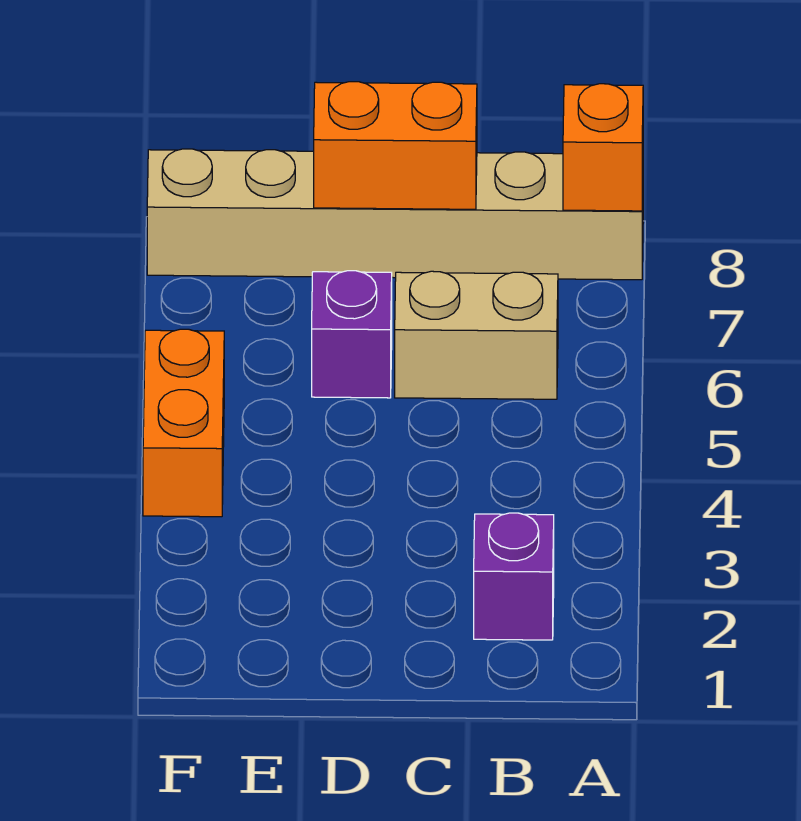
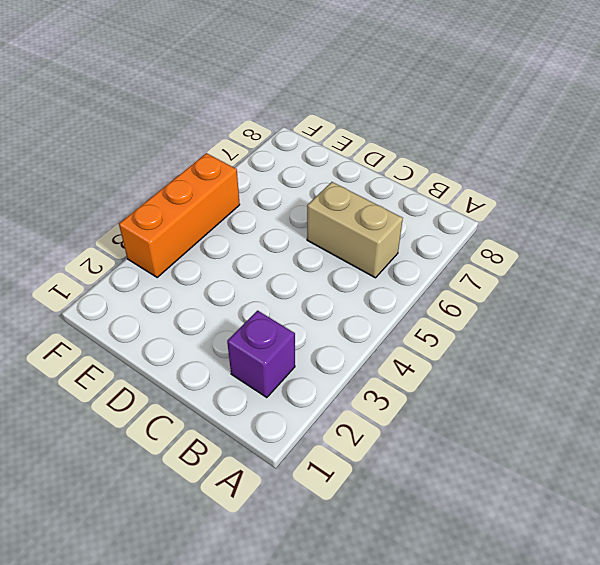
orange brick F3:F5 level 1 -> orange brick F4:F5 level 1
none -> tan brick A8:F8 level 1
none -> purple brick D6 level 1

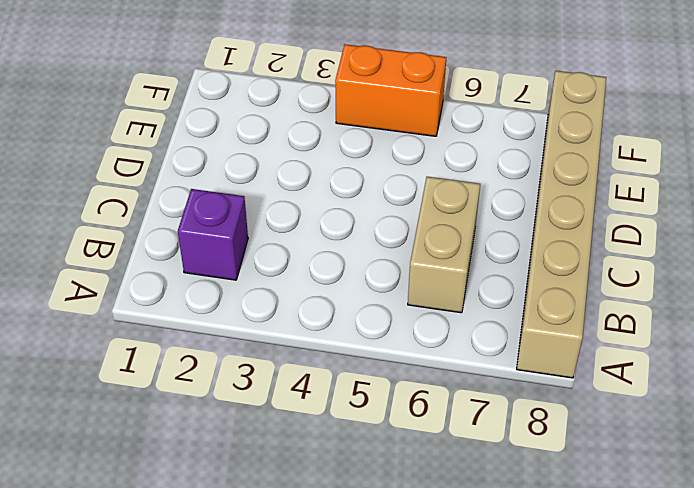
none -> purple brick D6 level 1
none -> orange brick A8 level 2

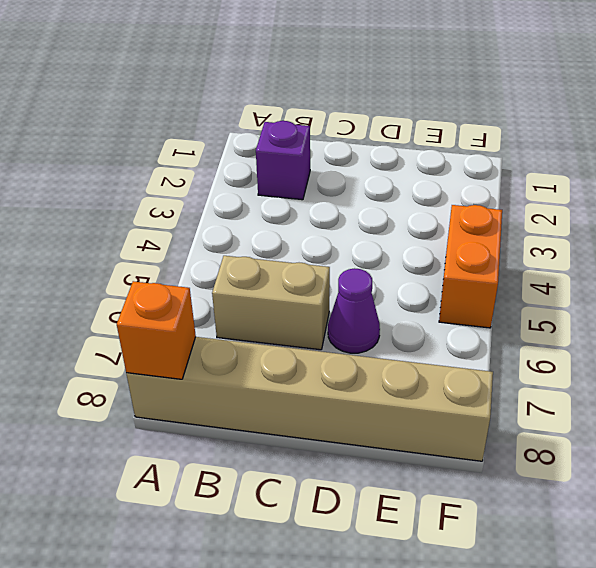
purple cone D6 level 1 -> purple brick D6 level 1
none -> orange brick C8:D8 level 2

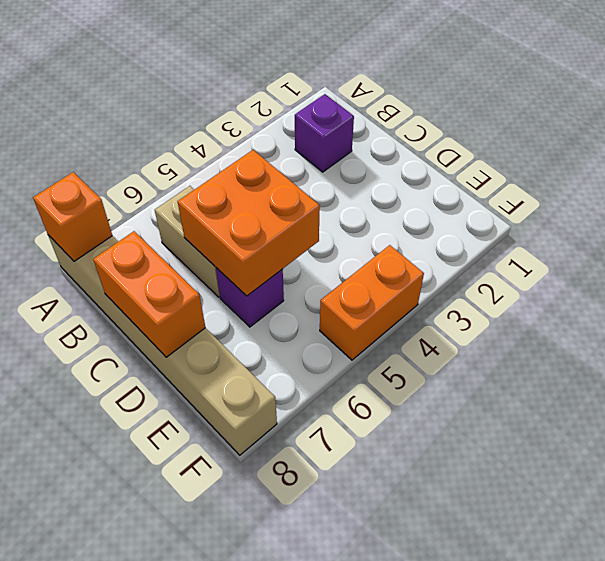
orange brick C5:D6 level 2 -> none

